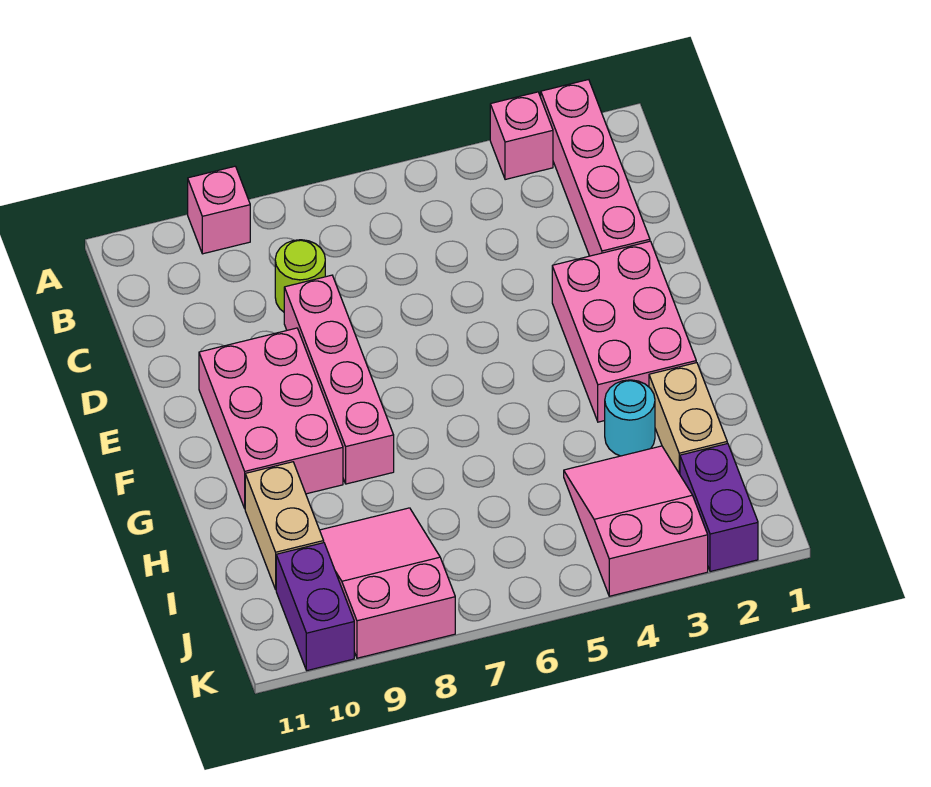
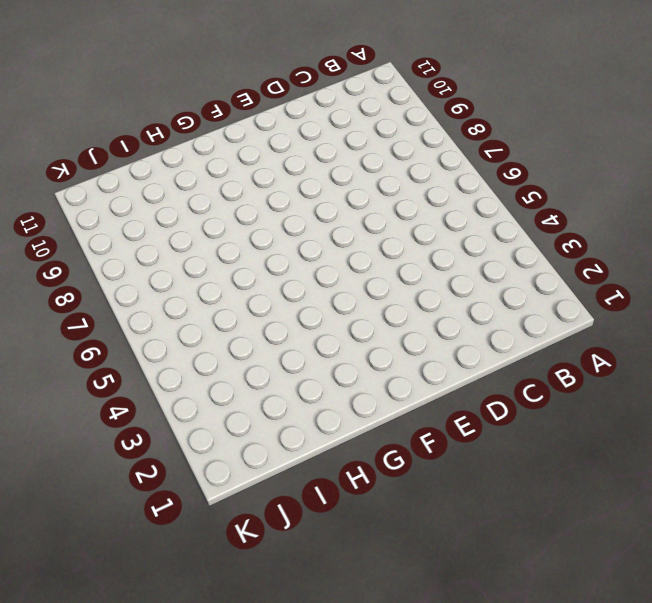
none -> pink brick A2:D2 level 1
none -> pink brick A3 level 1
none -> pink brick A9 level 1

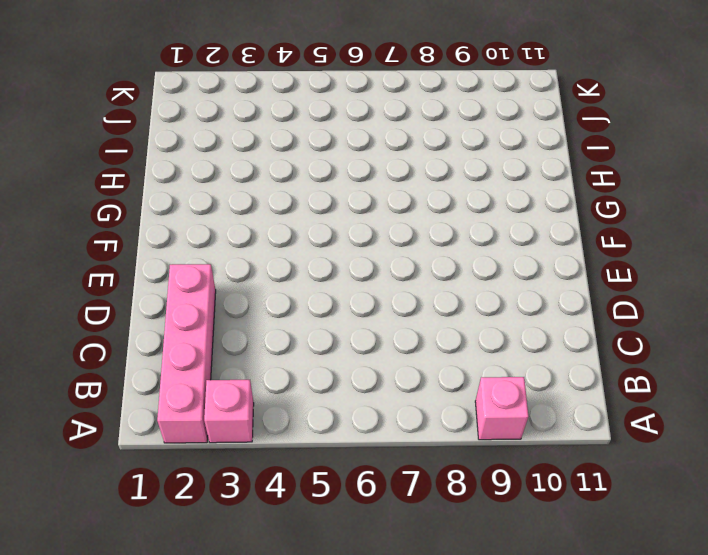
none -> lime round brick C8 level 1
none -> pink brick D8:G8 level 1
none -> pink brick E2:G3 level 1

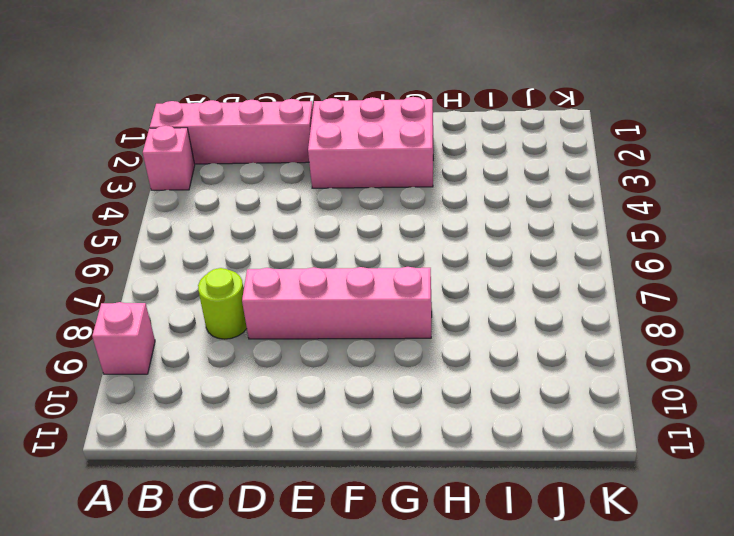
none -> pink brick E9:G10 level 1
none -> tan brick H2:I2 level 1
none -> cyan round brick H3 level 1

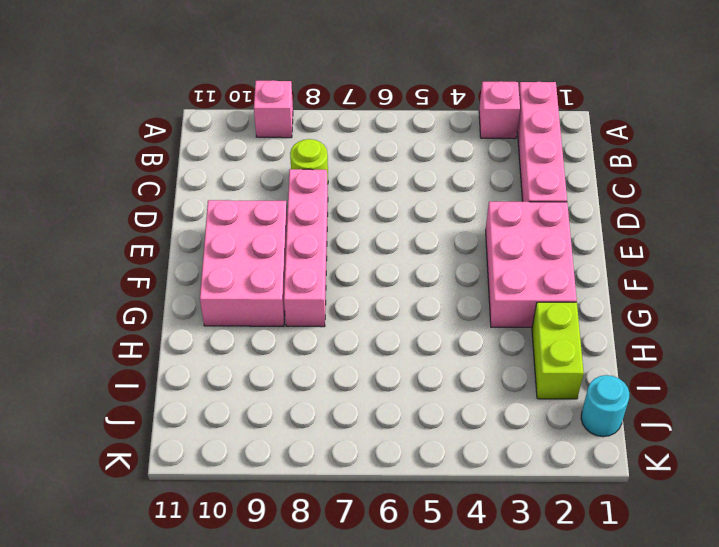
lime brick H2:I2 level 1 -> tan brick H2:I2 level 1
cyan round brick J1 level 1 -> cyan round brick H3 level 1
none -> tan brick H10:I10 level 1
none -> pink slope I3:K4 level 1 top K
none -> pink slope I8:K9 level 1 top K

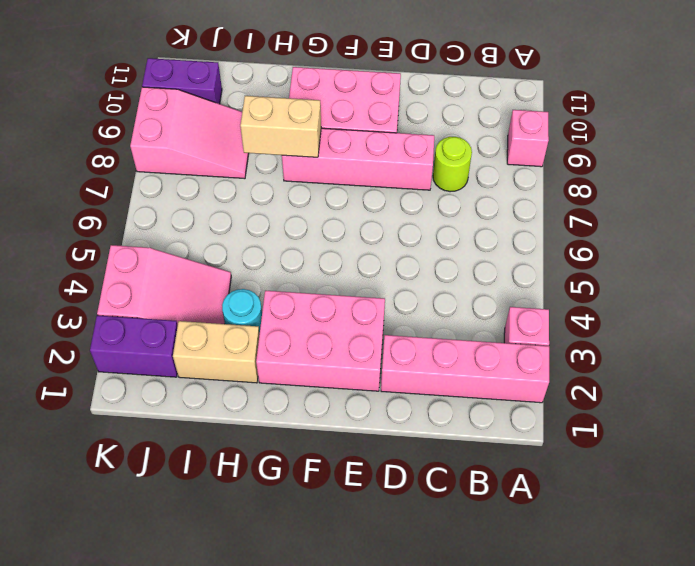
tan brick G8:H8 level 2 -> tan brick H10:I10 level 1

